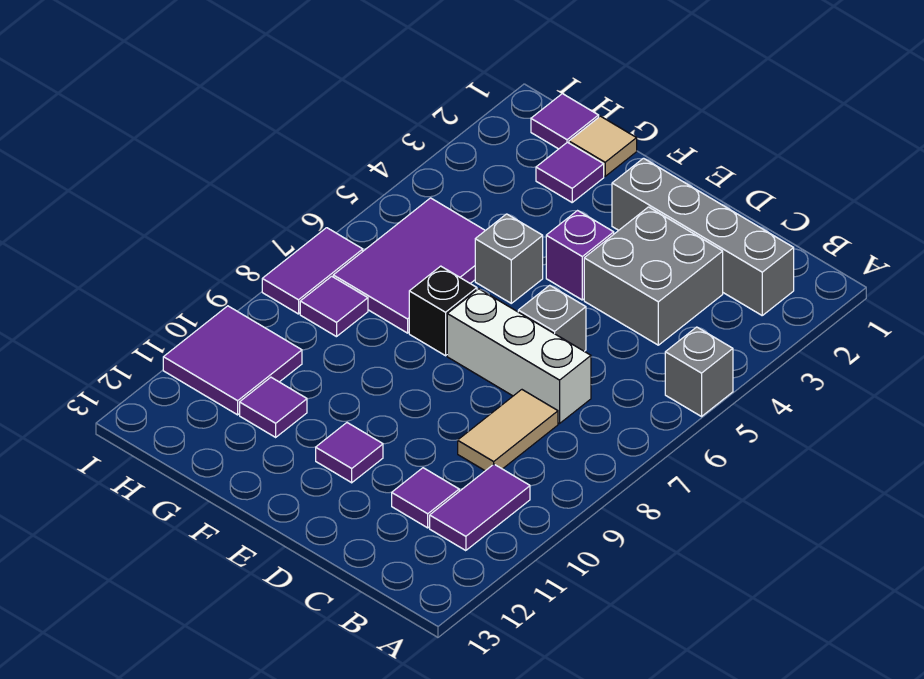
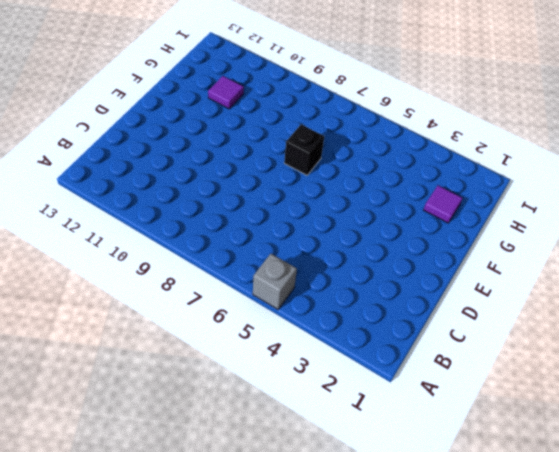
none -> grey brick B2:E2 level 1
none -> purple tile B10:B11 level 1
none -> grey brick C3:D4 level 1

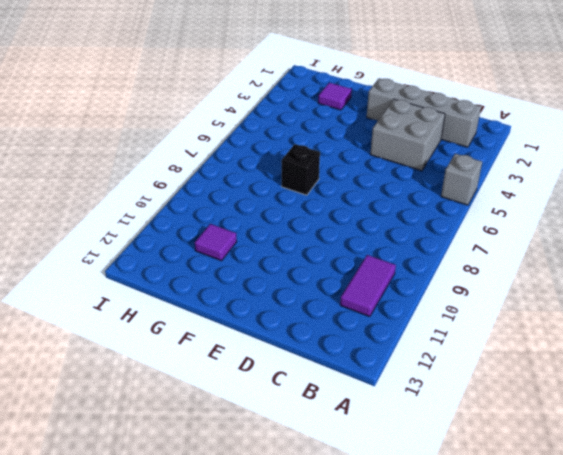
none -> white brick C7:E7 level 1
none -> tan tile C8:C9 level 1
none -> purple tile C11 level 1

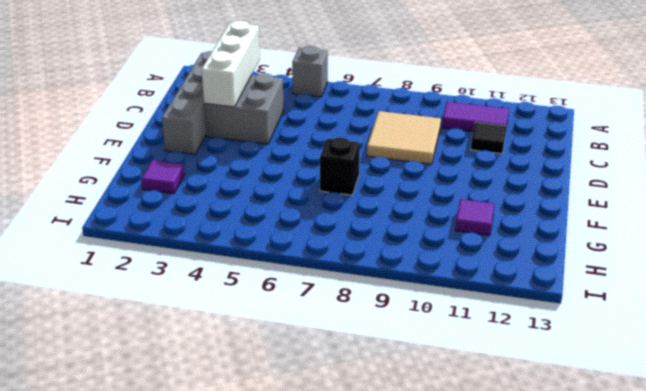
white brick B3:D3 level 2 -> white brick C7:E7 level 1
tan tile C8:D9 level 1 -> tan tile C8:C9 level 1
black tile C11 level 1 -> purple tile C11 level 1
none -> grey brick D6 level 1
none -> purple brick E4 level 1
none -> purple tile E11 level 1

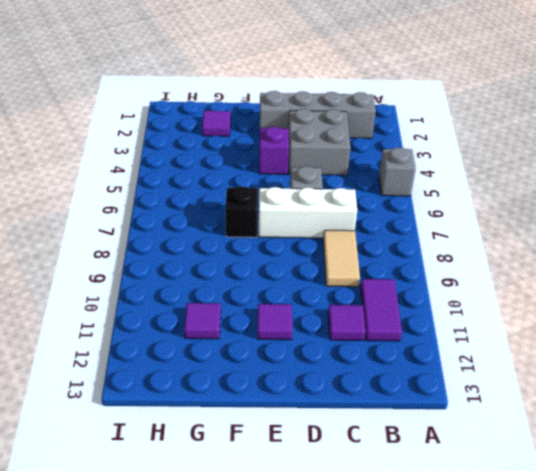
none -> grey brick F5 level 1
none -> tan tile G1 level 1
none -> purple tile G5:H7 level 1

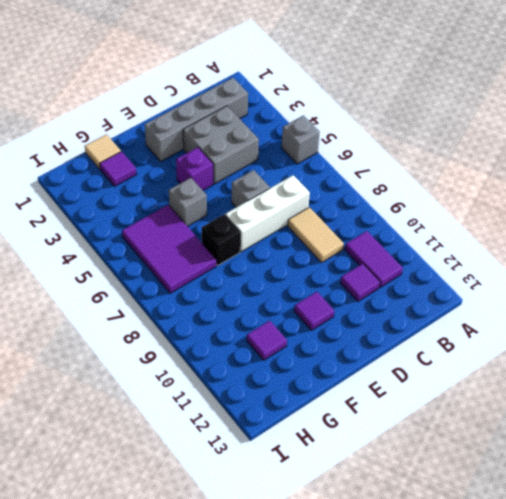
none -> purple tile H1 level 1
none -> purple tile H8 level 1
none -> purple tile H10:I11 level 1

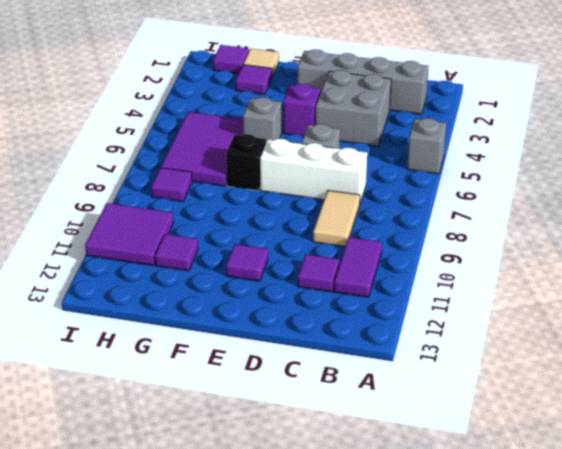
none -> purple tile I7:I8 level 1

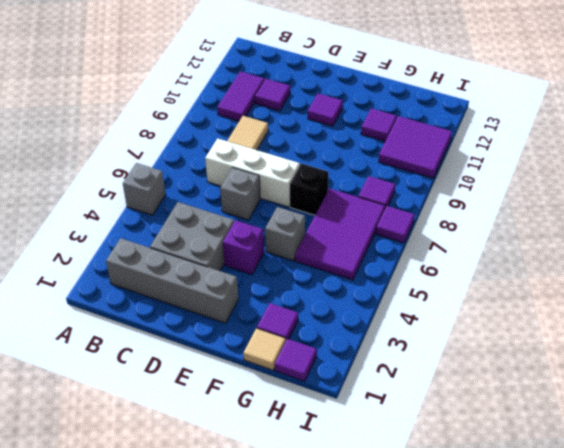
purple tile I7 level 1 -> purple tile I7:I8 level 1

